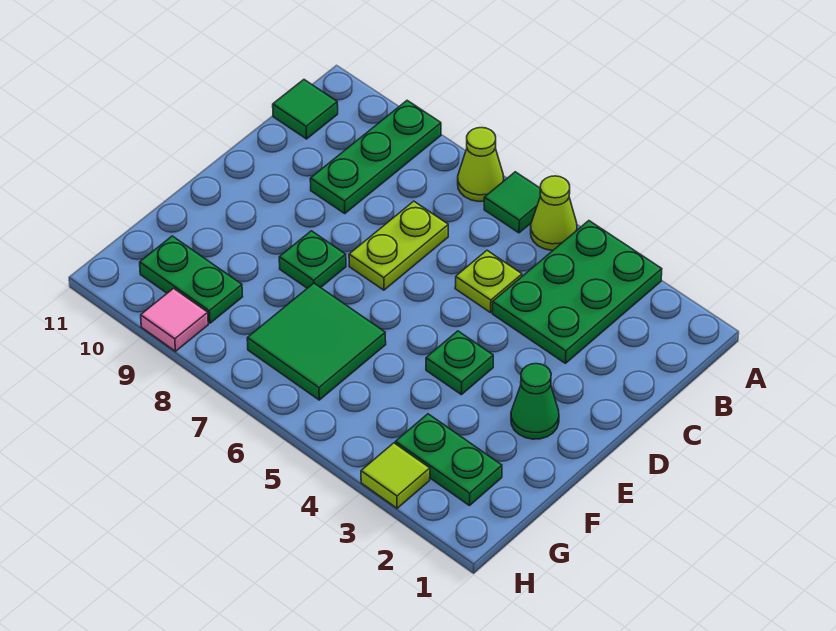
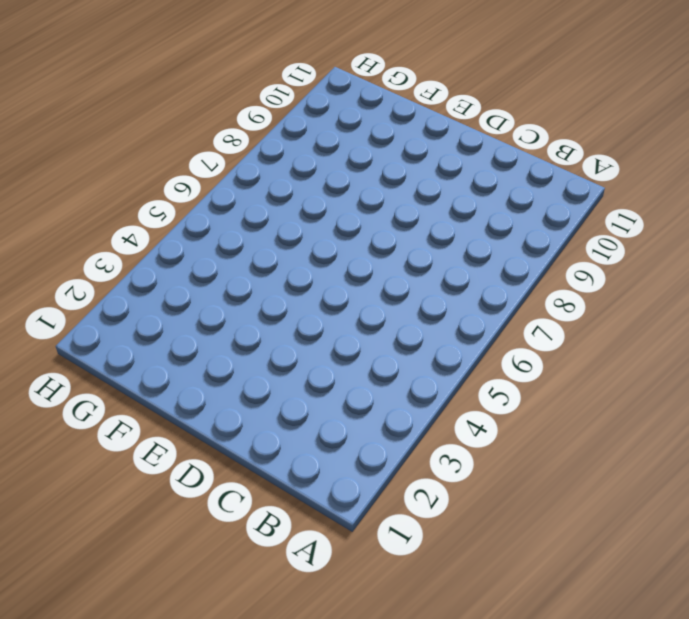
none -> green plate A3:C4 level 1
none -> lime cone A5 level 1
none -> green tile A6 level 1

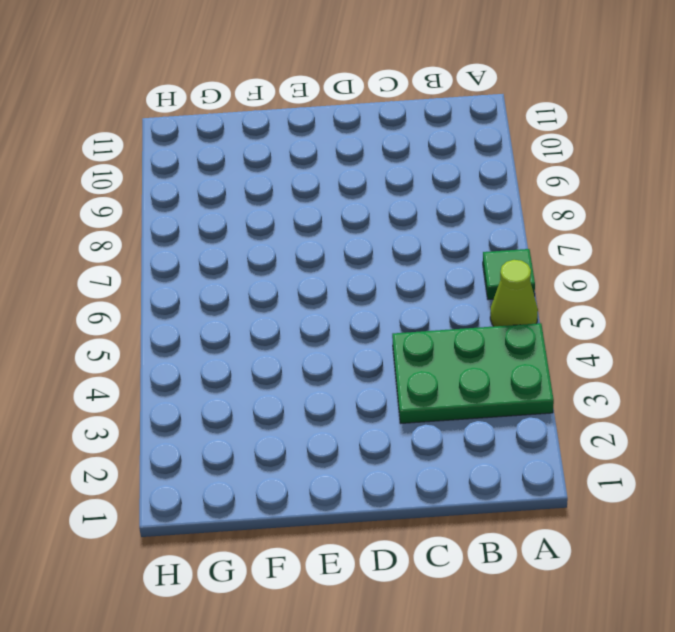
none -> lime cone A7 level 1
none -> green plate A9:C9 level 1
none -> green tile B11 level 1

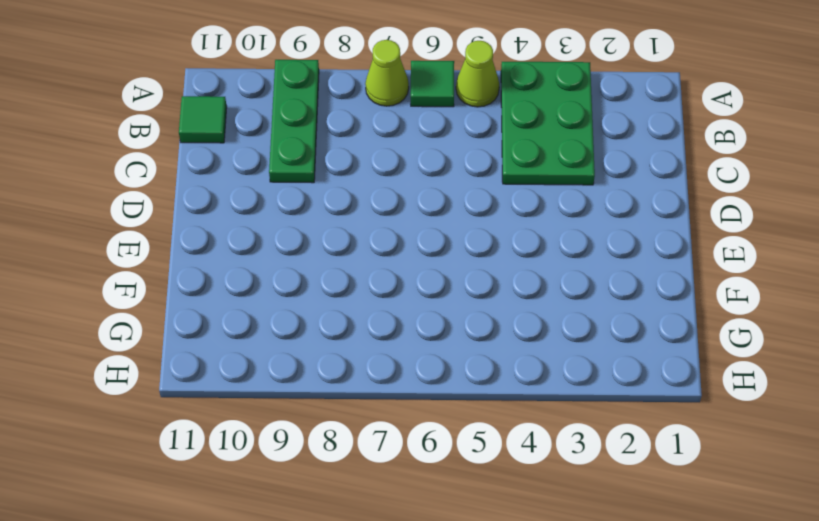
none -> lime plate C5 level 1
none -> lime plate C7:D7 level 1
none -> green cone E2 level 1

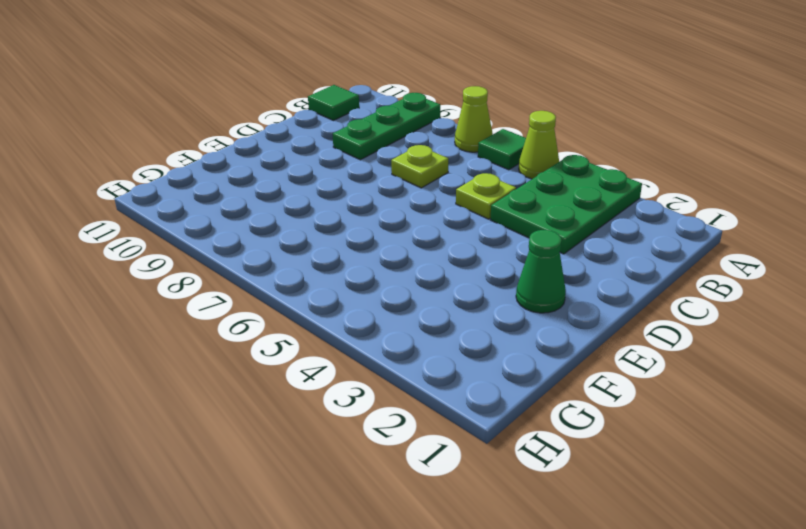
lime plate C7 level 1 -> lime plate C7:D7 level 1
none -> green plate E4 level 1
none -> green plate E8 level 1
none -> green tile F6:G7 level 1

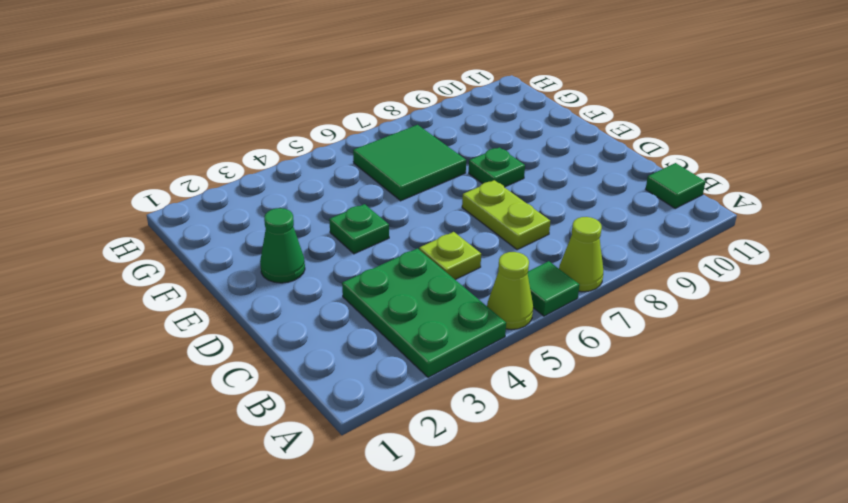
none -> green plate A9:C9 level 1
none -> green plate G2:G3 level 1
none -> green plate G9:G10 level 1

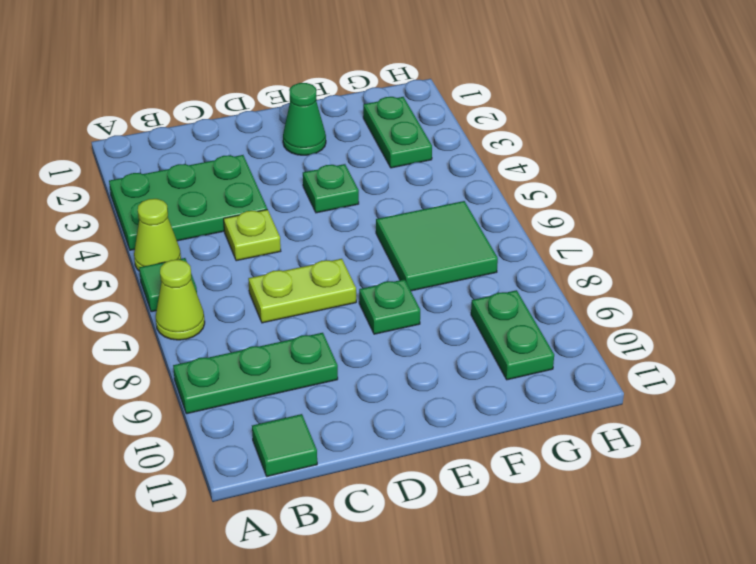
none -> lime tile H3 level 1
none -> pink tile H9 level 1

